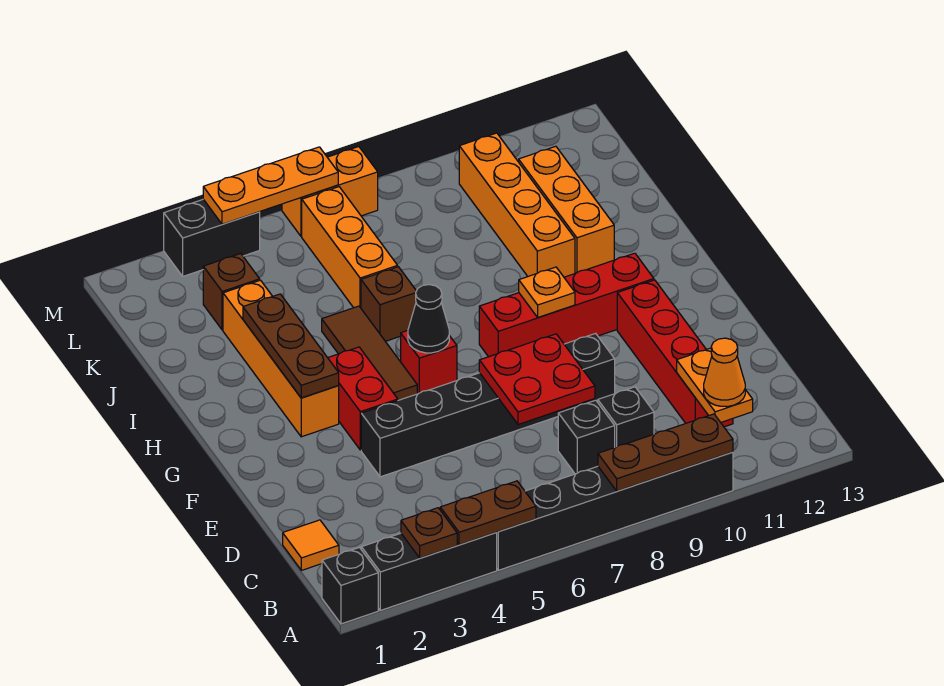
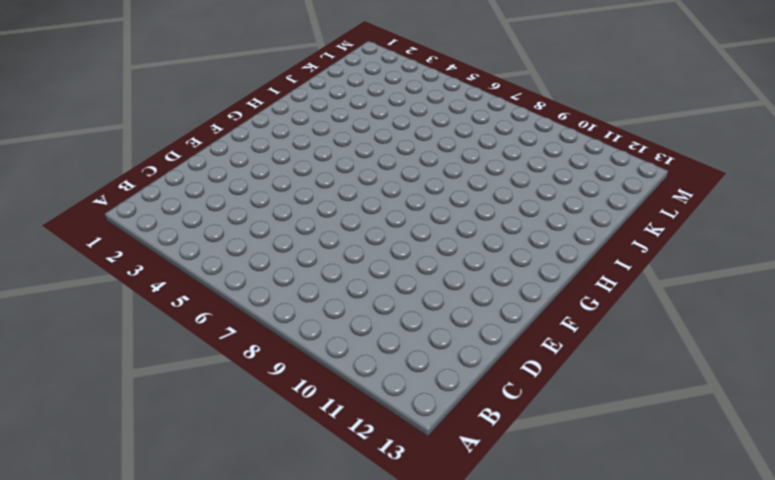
none -> black brick A1 level 1
none -> black brick A2:A4 level 1
none -> black brick A5:A10 level 1
none -> orange tile C1 level 1

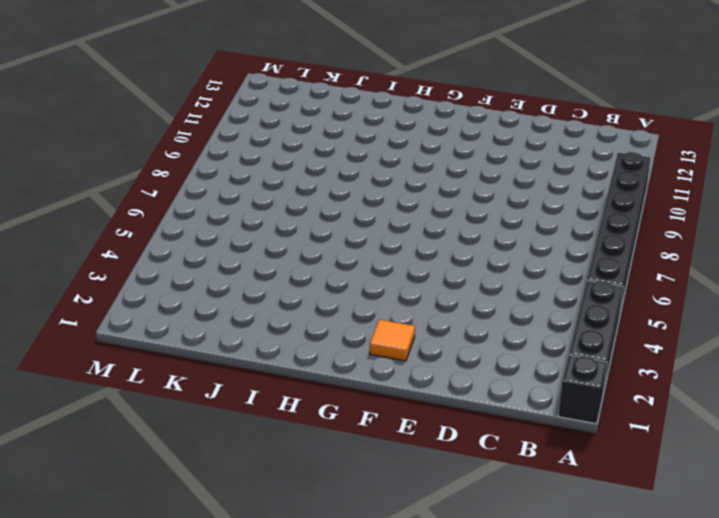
orange tile F2 level 1 -> orange tile C1 level 1
none -> black brick C8 level 1
none -> black brick C9 level 1
none -> red brick C11:F11 level 1
none -> black brick E4:E9 level 1

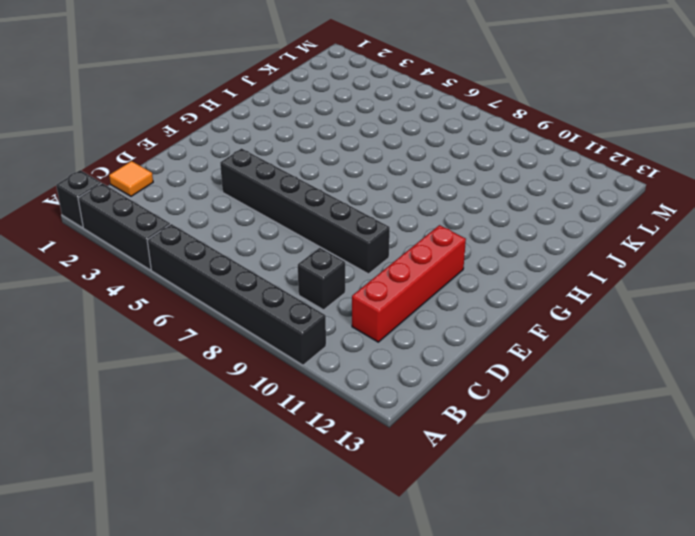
none -> black brick C8 level 1
none -> red brick F4:G4 level 1
none -> orange brick G3:J3 level 1
none -> brown tile G5:I5 level 1

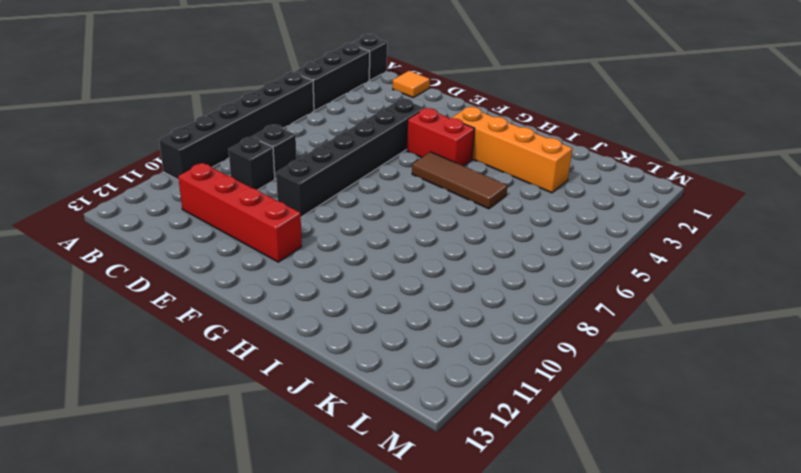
none -> red brick G6 level 1
none -> red brick G8:G11 level 1
none -> brown brick I6 level 1
none -> orange brick I10:L10 level 1

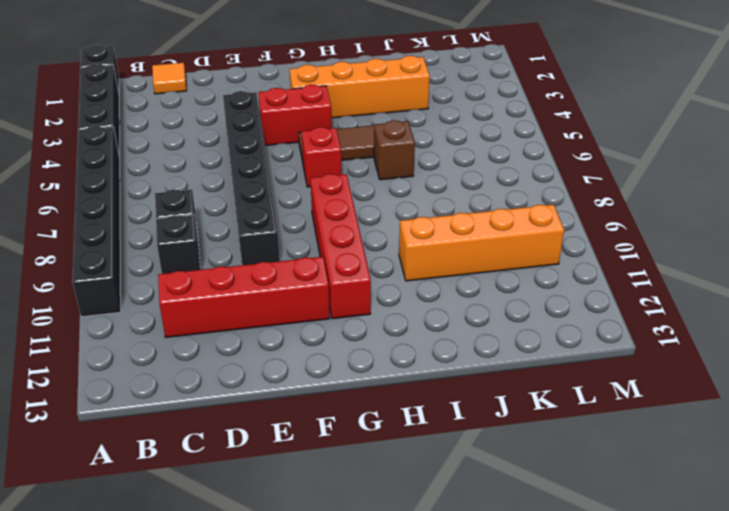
none -> orange brick I11:K11 level 1
none -> orange brick J6:L6 level 1
none -> brown brick K3 level 1
none -> black brick M3:M4 level 1

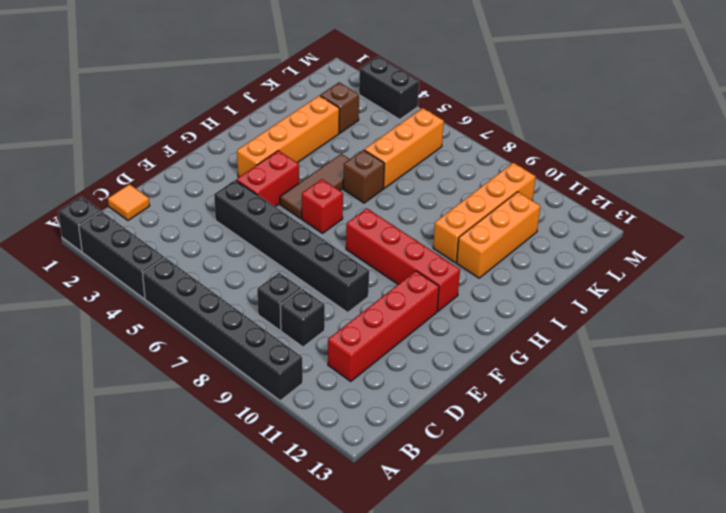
none -> orange brick M6:M7 level 1
none -> brown plate A3 level 2
none -> brown plate A4:A5 level 2
none -> brown plate A8:A10 level 2

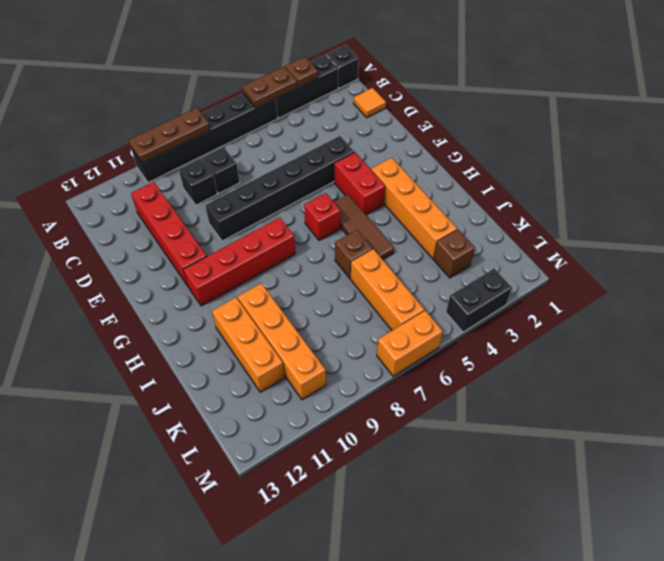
none -> orange plate B11:C11 level 2
none -> red plate D7:E8 level 2
none -> brown plate G3:I3 level 2
none -> black cone G6 level 2

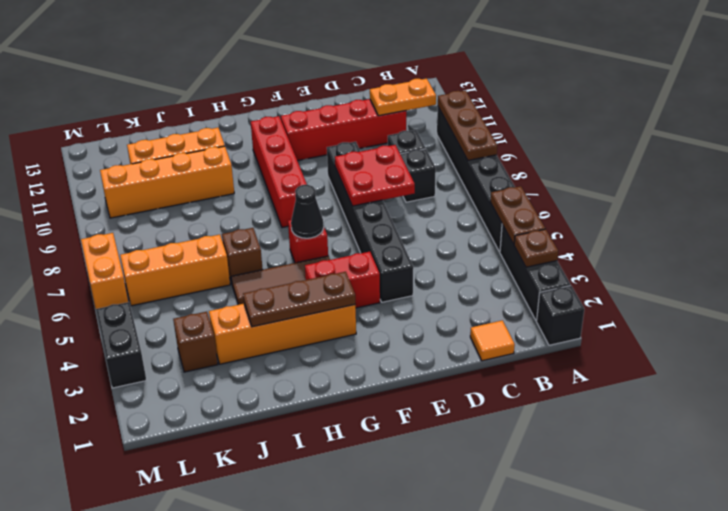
none -> orange plate G9 level 2
none -> orange plate M4:M6 level 2
none -> orange cone B11 level 3

